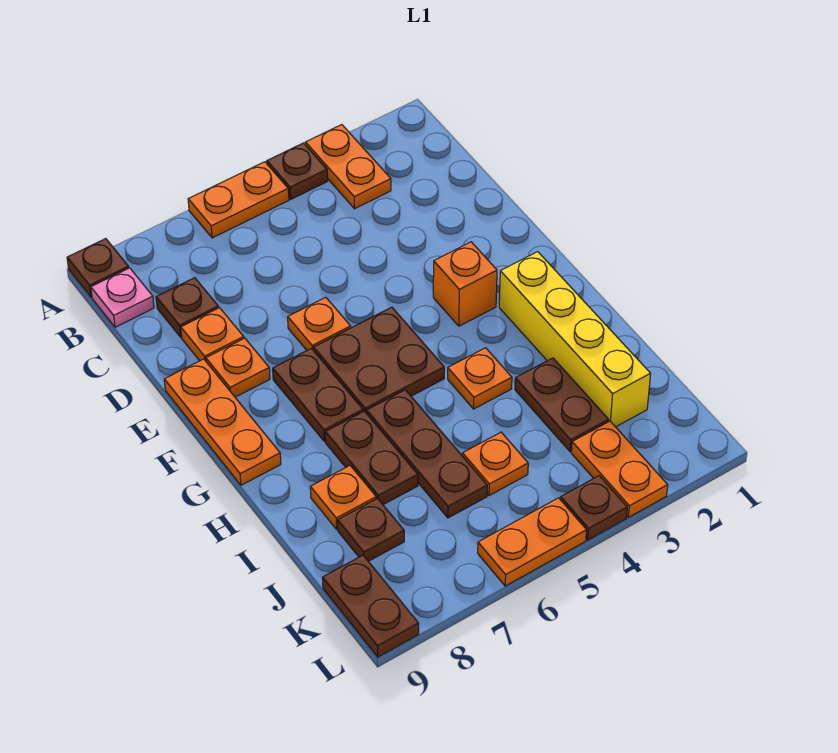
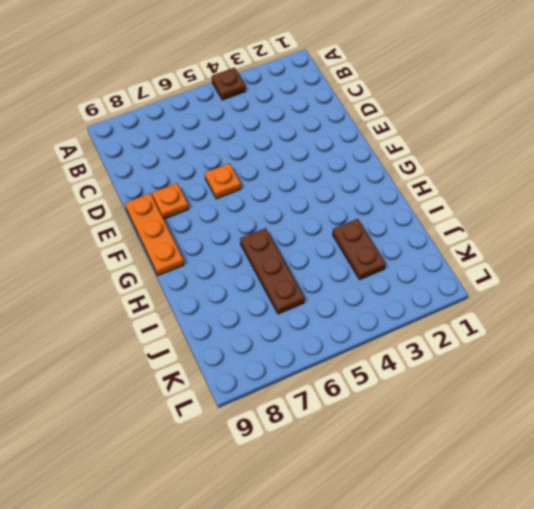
none -> orange plate A3:B3 level 1
none -> orange plate A5:A6 level 1
none -> brown plate A9 level 1

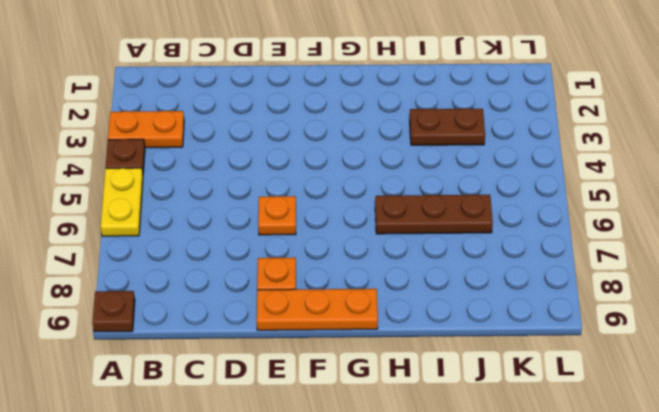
yellow plate A5:A6 level 1 -> orange plate A5:A6 level 1
none -> pink plate B9 level 1
none -> brown plate C8 level 1
none -> orange plate D8 level 1

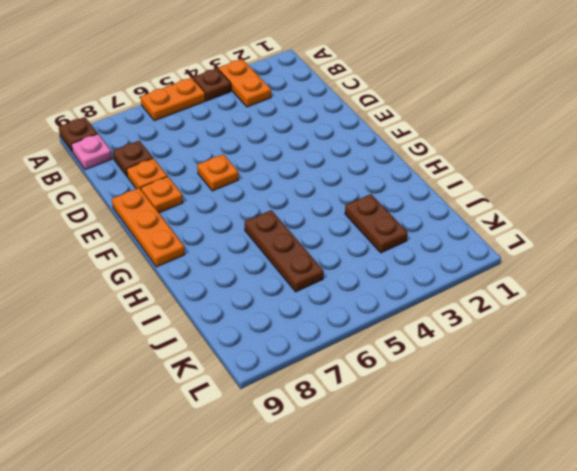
none -> orange brick F3 level 1
none -> brown plate F5:G6 level 1
none -> brown plate F7:G7 level 1

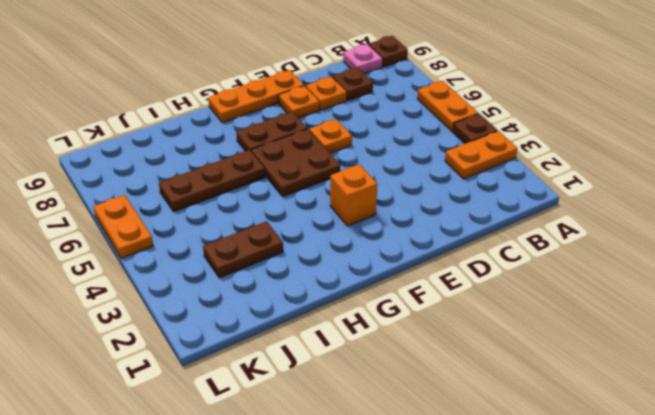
none -> yellow brick G2:J2 level 1
none -> orange plate H4 level 1
none -> brown plate H7:I7 level 1

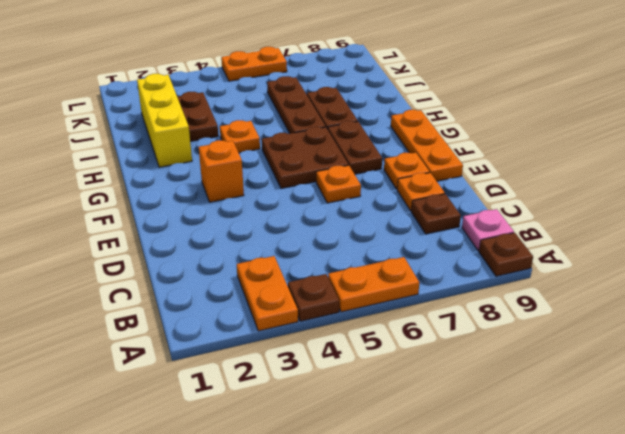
yellow brick H2:J2 level 1 -> yellow brick G2:J2 level 1
none -> orange plate I8 level 1
none -> orange plate J5 level 1
none -> brown plate J8 level 1

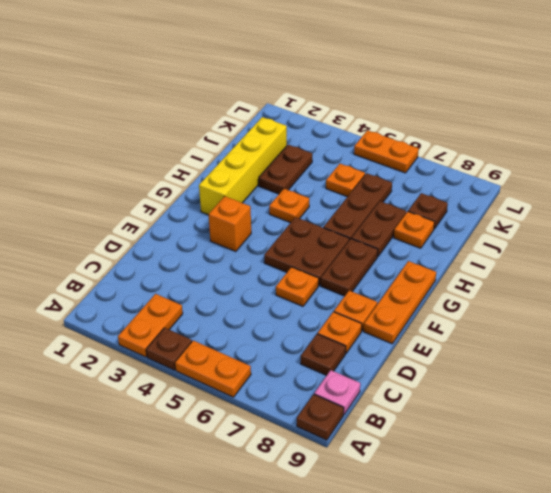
none -> orange plate K3:L3 level 1
none -> brown plate K9:L9 level 1
none -> brown plate L4 level 1

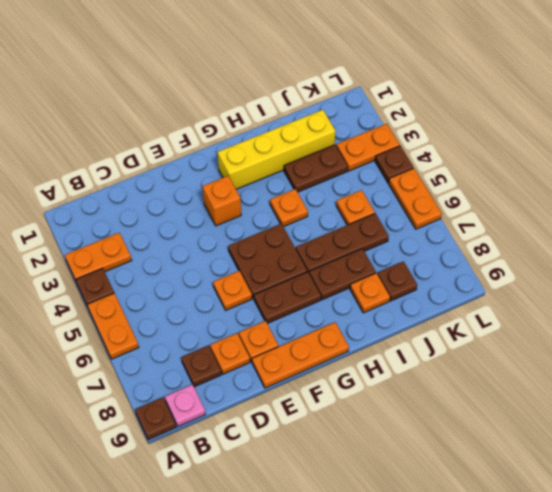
none -> brown plate K9:L9 level 1

